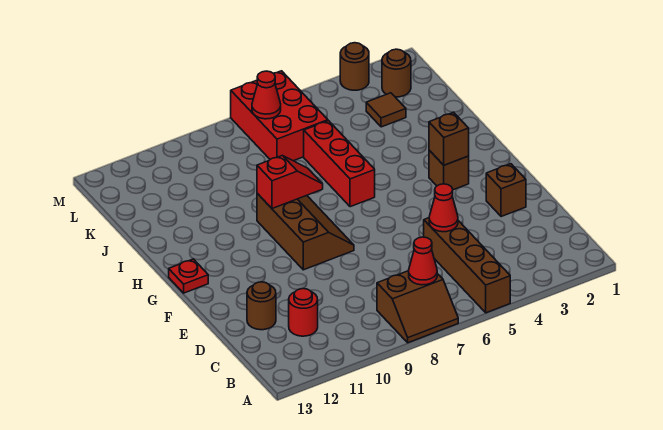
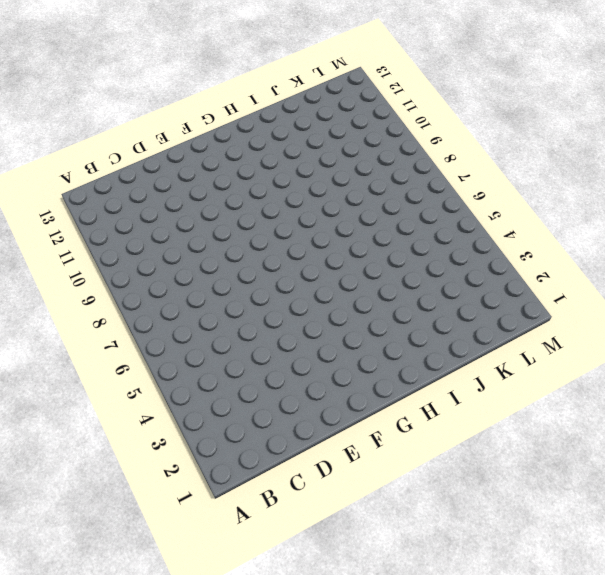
none -> brown brick A5:D5 level 1
none -> brown slope A7:B8 level 1 top B
none -> red round brick C11 level 1

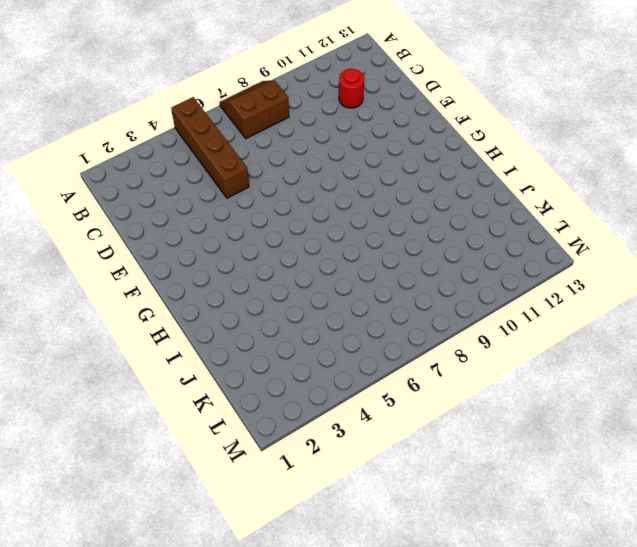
none -> brown round brick D12 level 1
none -> brown brick E2 level 1
none -> brown slope F8:H9 level 1 top 9

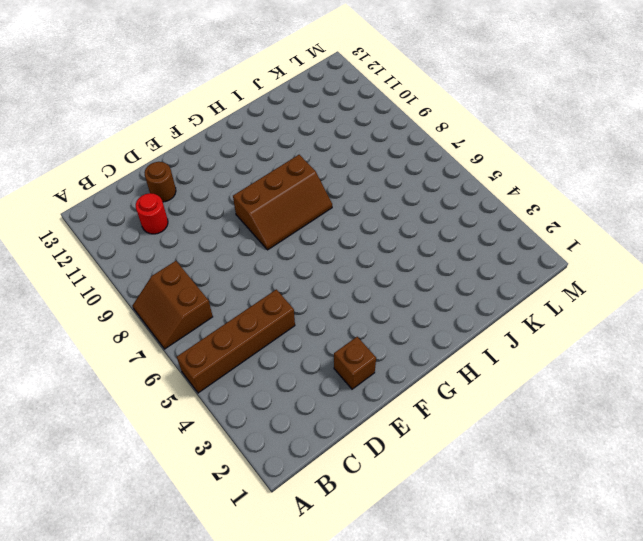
none -> brown brick G3 level 1
none -> red plate G13 level 1
none -> red brick H6:J6 level 1

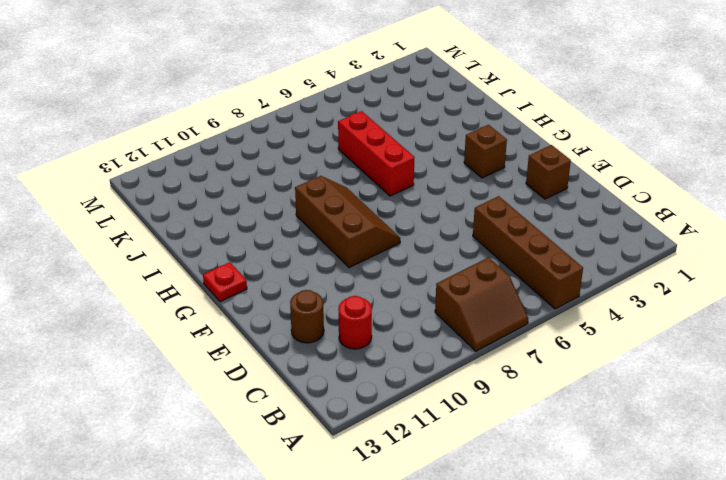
none -> brown tile K3 level 1
none -> red brick K6:M7 level 1
none -> brown round brick L2 level 1

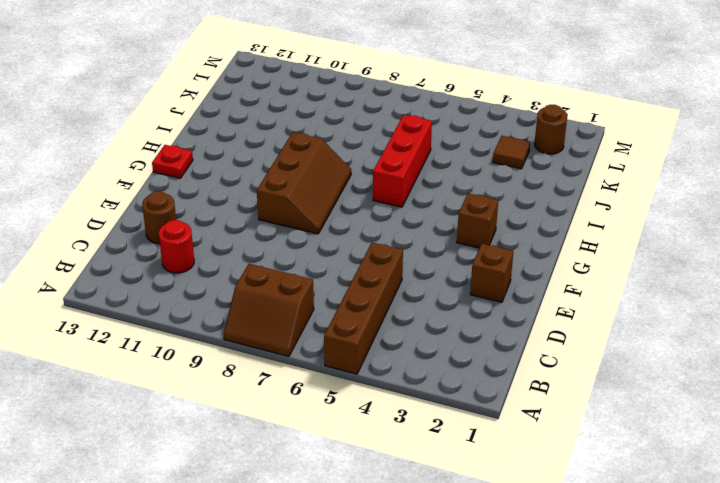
none -> red brick K6:M7 level 1
none -> brown round brick M3 level 1
none -> red cone B7 level 2

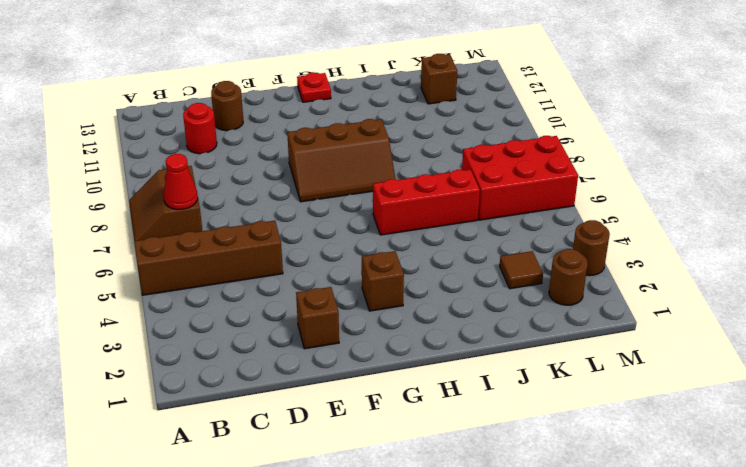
brown brick K12 level 1 -> brown brick G3 level 2
none -> red cone D5 level 2
none -> red slope H8:H9 level 2 top 9
none -> red cone L7 level 2

